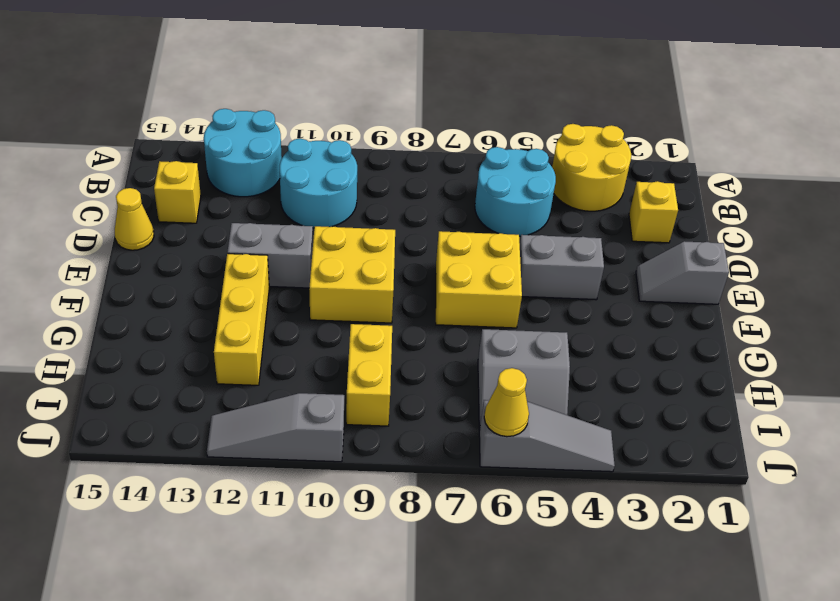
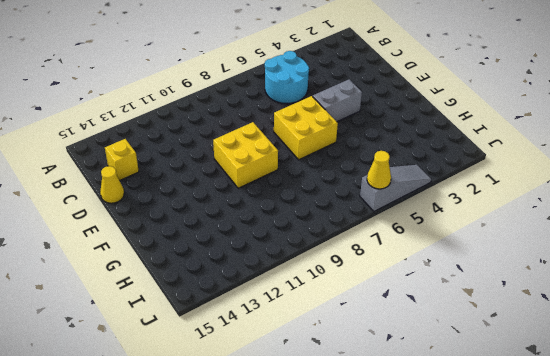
none -> yellow round brick A3:B4 level 1
none -> cyan round brick A12:B13 level 1
none -> cyan round brick B10:C11 level 1

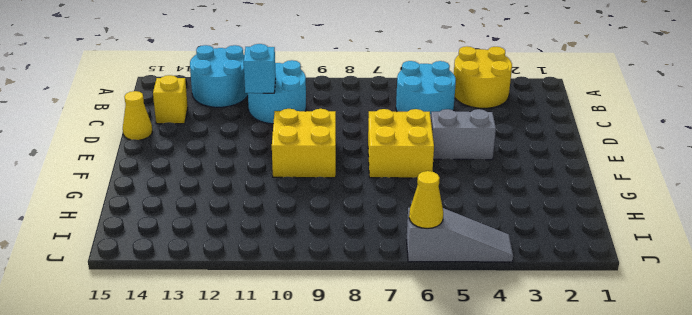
cyan brick C11 level 2 -> none
none -> yellow brick C2 level 1
none -> grey slope E1:E2 level 1 top 1
none -> grey brick E11:E12 level 1

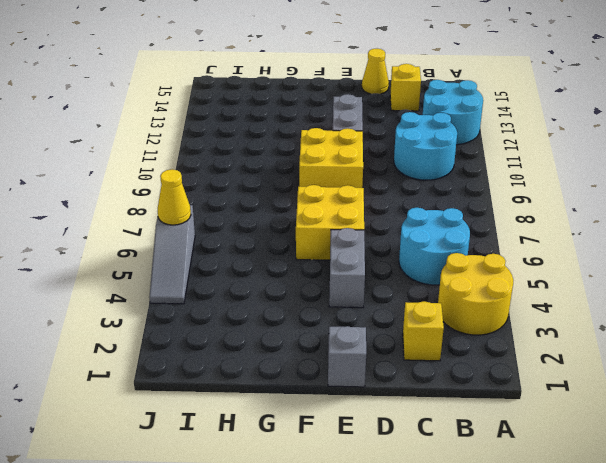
none -> yellow brick F12:H12 level 1
none -> grey slope H5:I6 level 1 top H
none -> yellow brick H9:I9 level 1

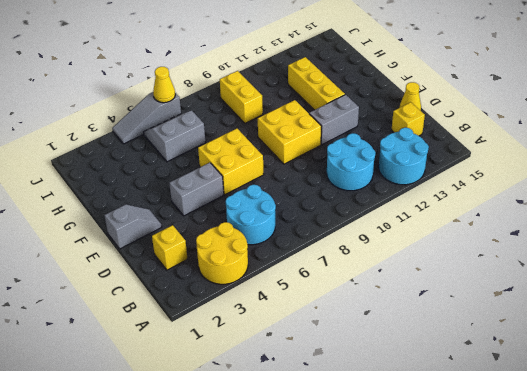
none -> grey slope J10:J12 level 1 top 10

